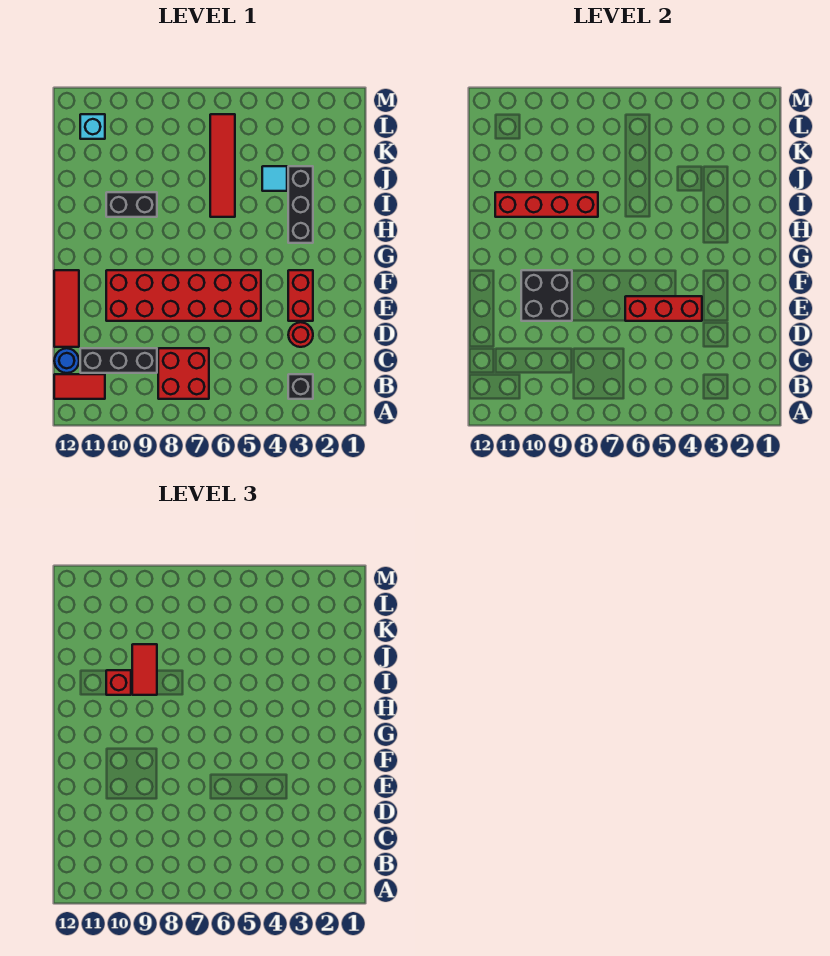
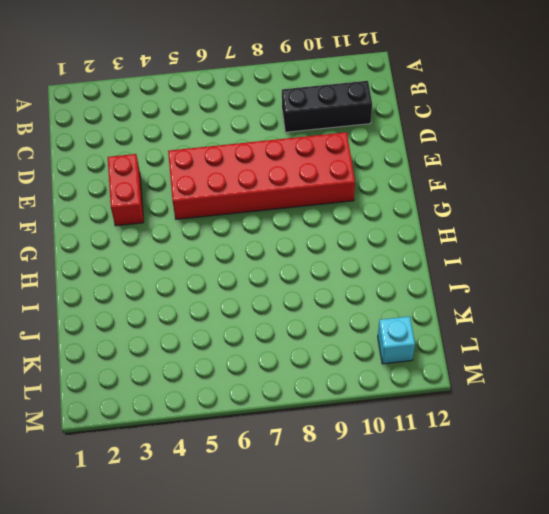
none -> black brick B3 level 1
none -> red brick B7:C8 level 1
none -> red tile B11:B12 level 1

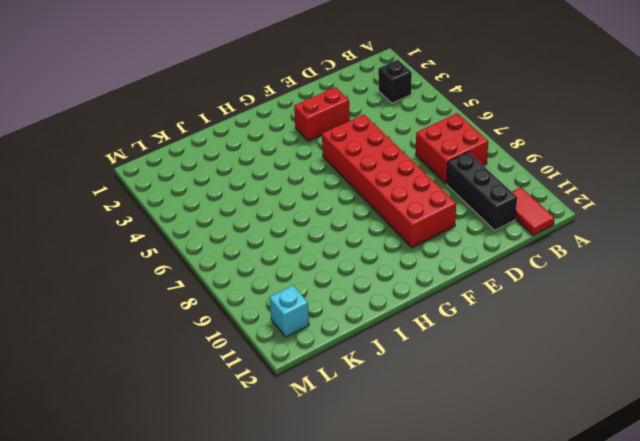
none -> blue round brick C12 level 1
none -> red round brick D3 level 1
none -> red tile D12:F12 level 1

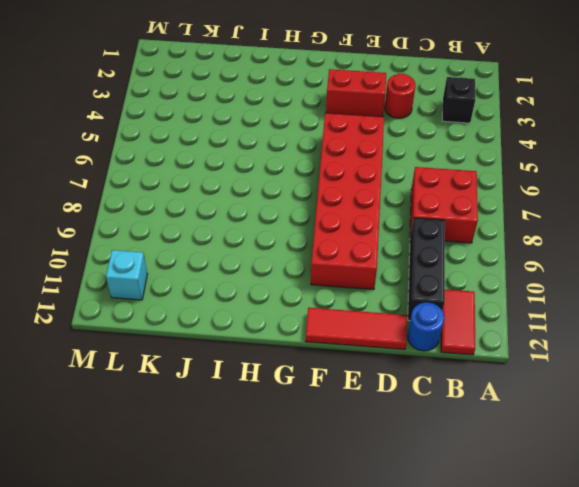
none -> black brick H3:J3 level 1
none -> red tile I6:L6 level 1
none -> black brick I9:I10 level 1

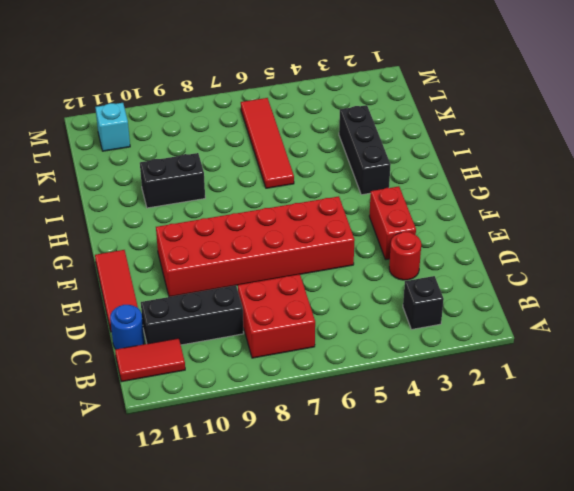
none -> cyan tile J4 level 1
none -> red brick E4:E6 level 2
none -> black brick E9:F10 level 2

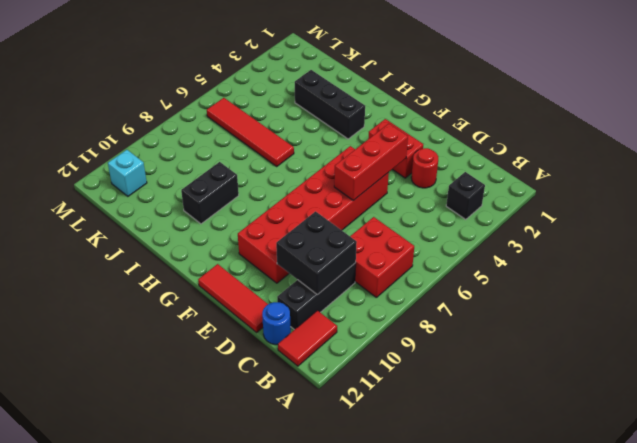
black brick C9:D10 level 2 -> black brick E9:F10 level 2
none -> cyan tile J4 level 1
none -> red brick I8:I11 level 2
none -> red tile I9:J9 level 3

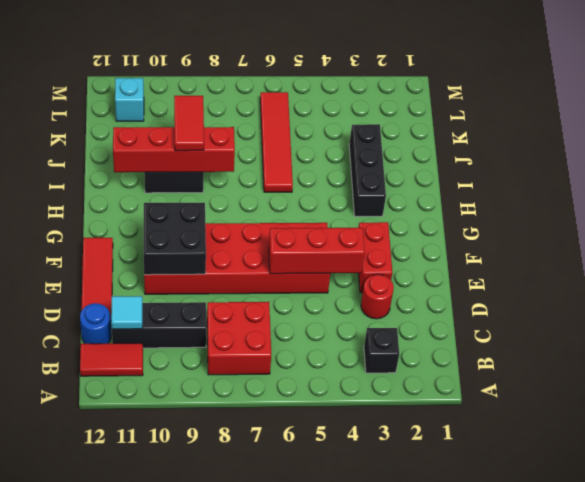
cyan tile C11 level 2 -> cyan tile J4 level 1
none -> red brick I10 level 3

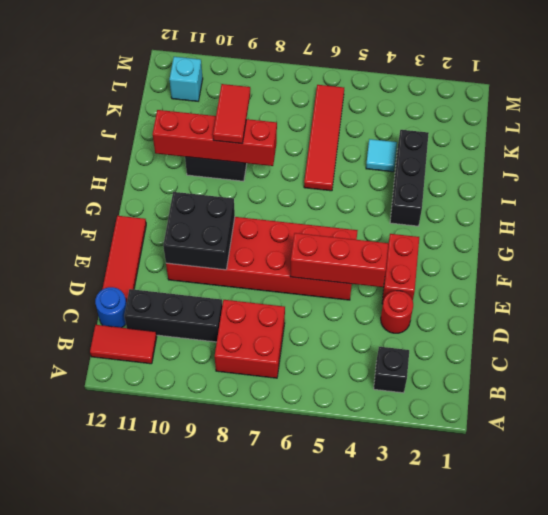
none -> red brick I10 level 3

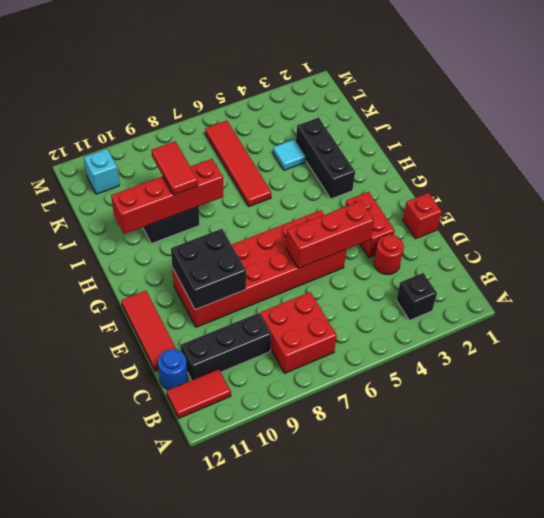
red brick E1 level 1 -> red brick I10 level 3

